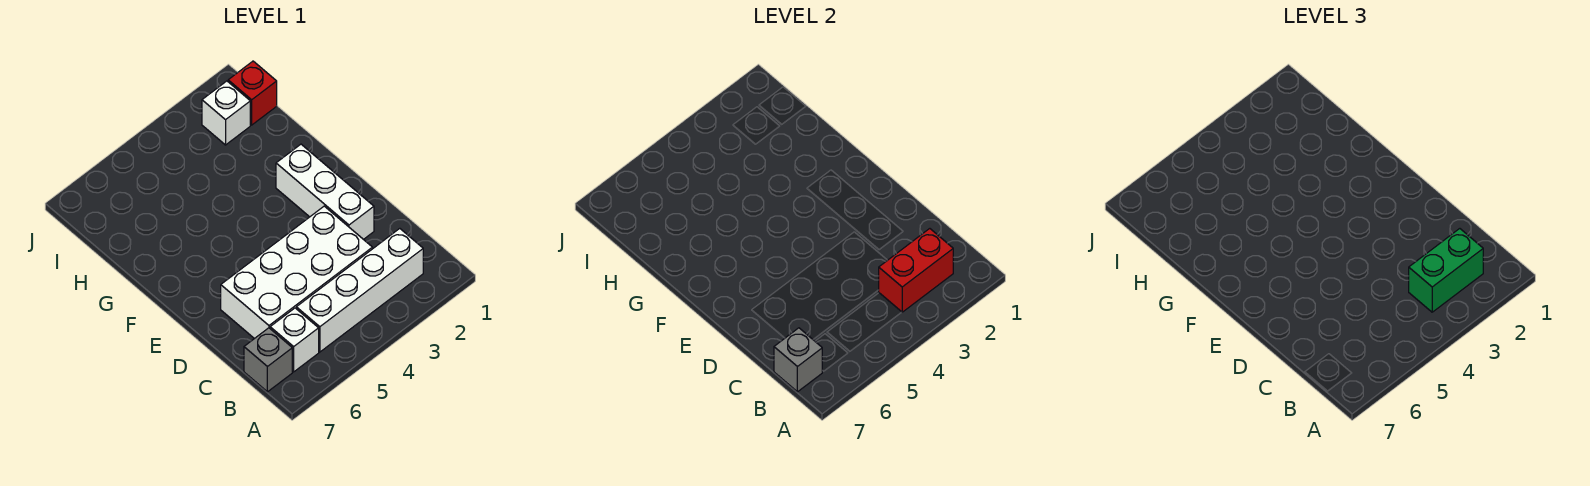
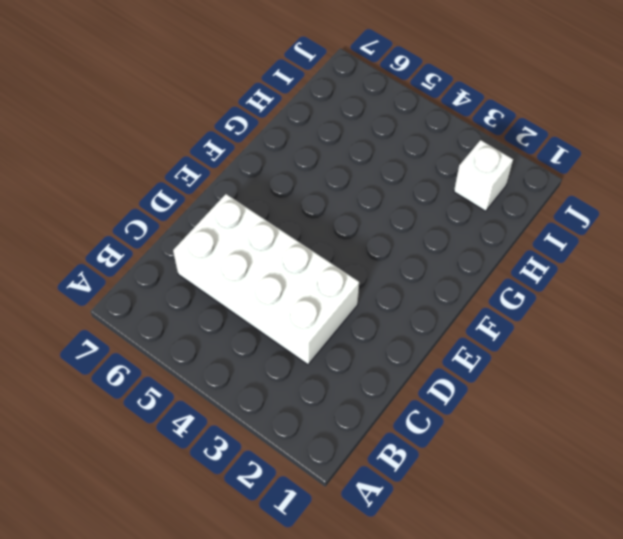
none -> white brick B2:B5 level 1
none -> white brick B6 level 1

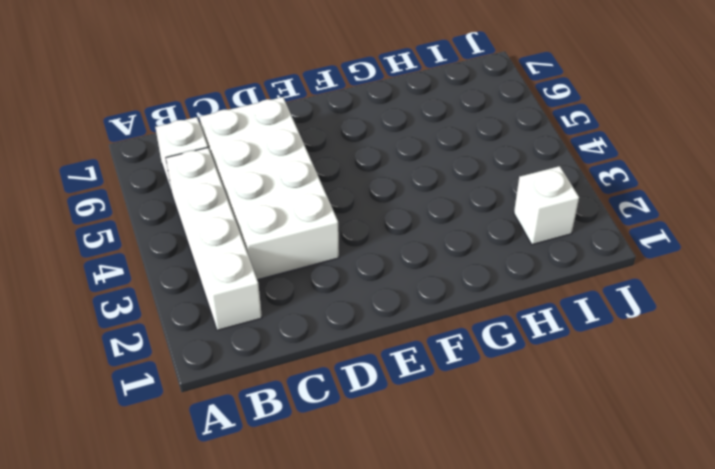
none -> grey brick B7 level 1
none -> white brick D2:F2 level 1

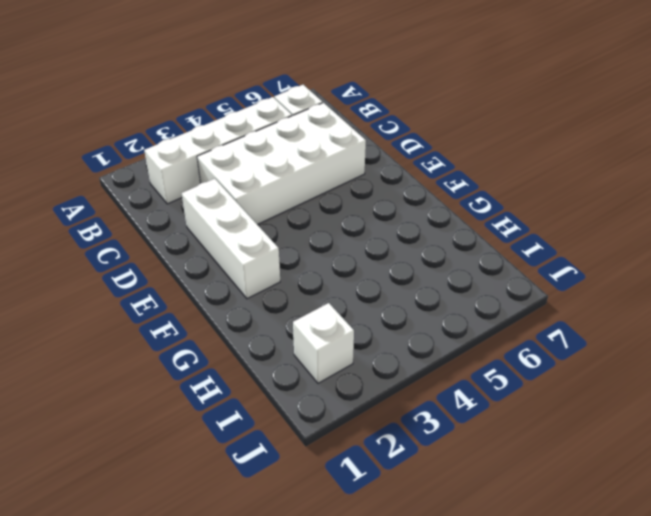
none -> grey brick B7 level 1
none -> red brick I1 level 1

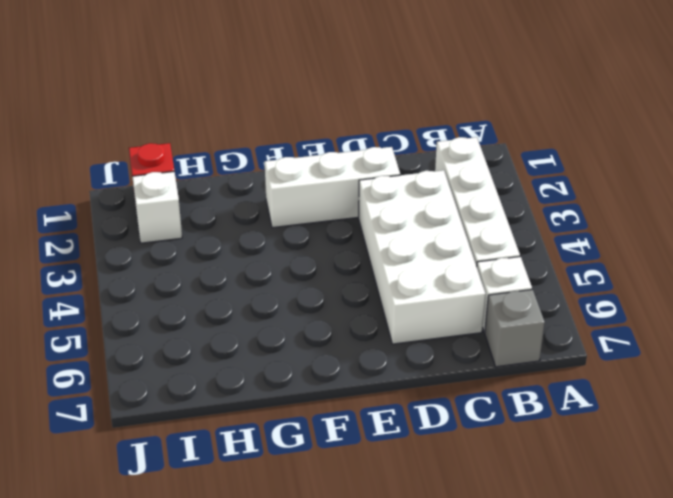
none -> red brick B2:B3 level 2
none -> grey brick B7 level 2

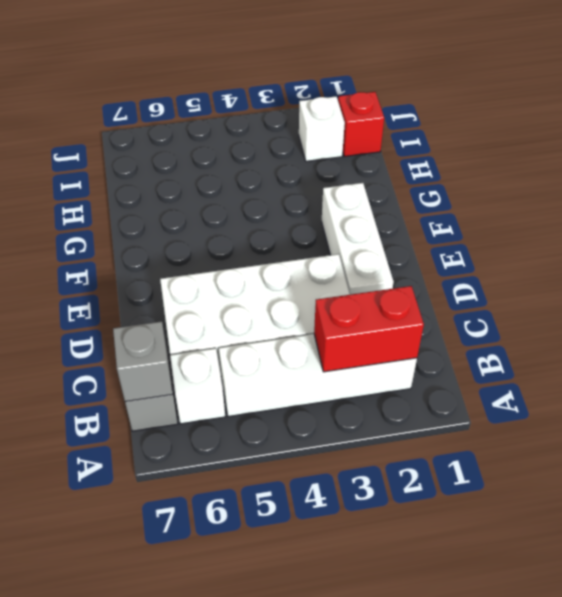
none -> green brick B2:B3 level 3

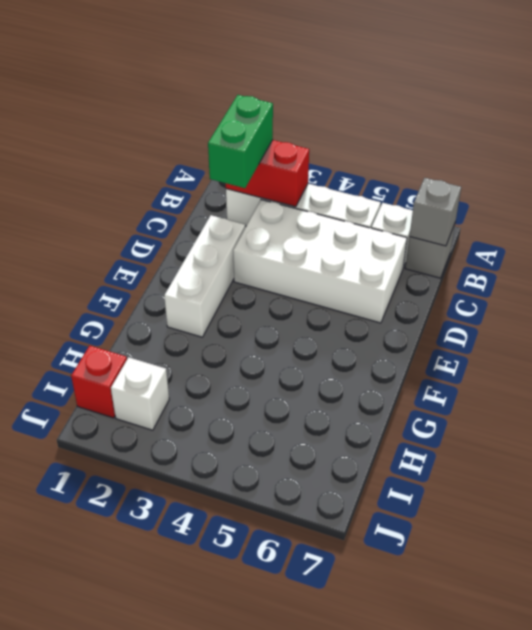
green brick B2:C2 level 3 -> green brick B2:B3 level 3

